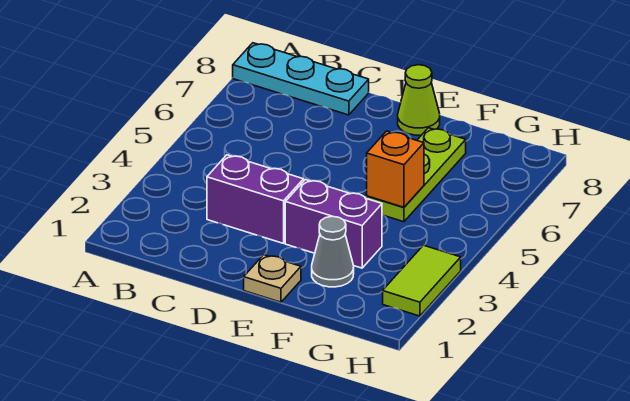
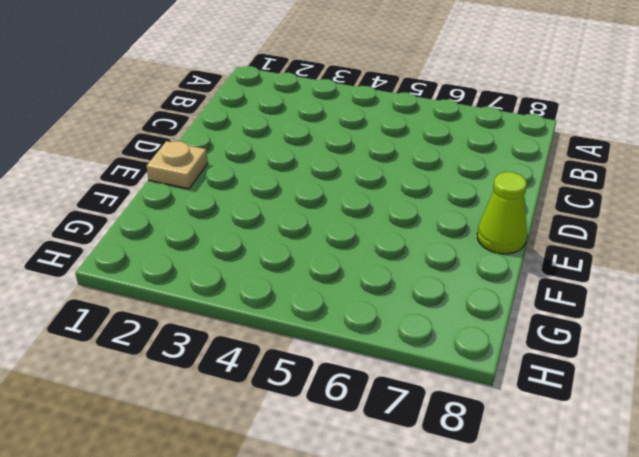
none -> cyan plate A8:C8 level 1
none -> purple brick C3:D3 level 1

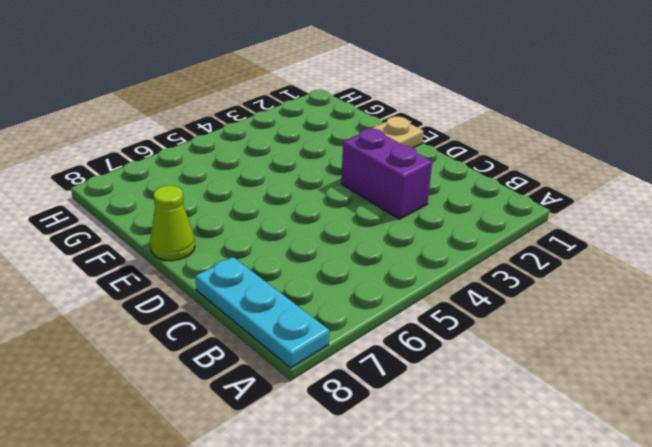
none -> purple brick E3:F3 level 1
none -> grey cone F2 level 1

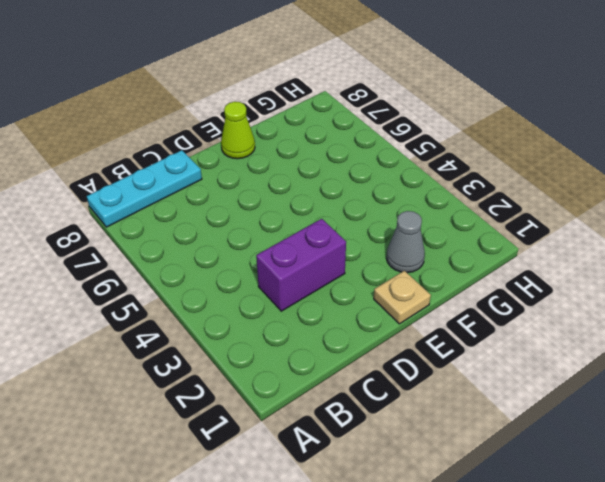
none -> purple brick E3:F3 level 1
none -> lime plate F5:F7 level 1

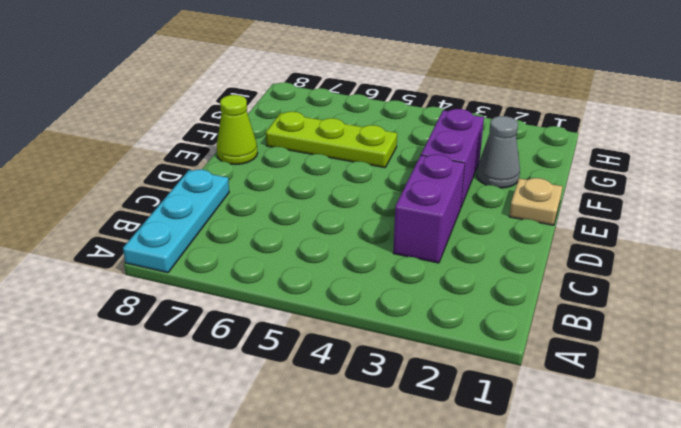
none -> lime tile H2:H3 level 1
none -> orange brick F5 level 2

